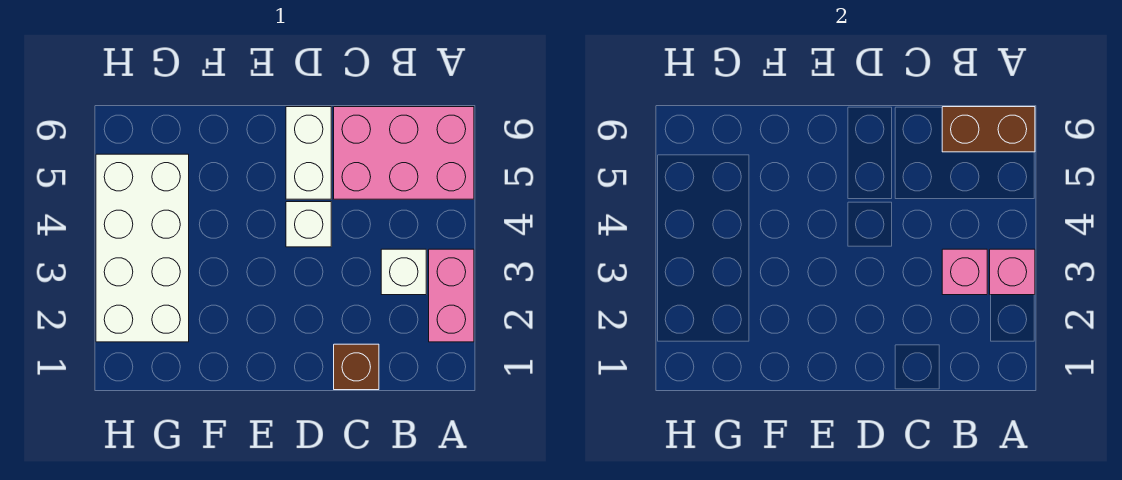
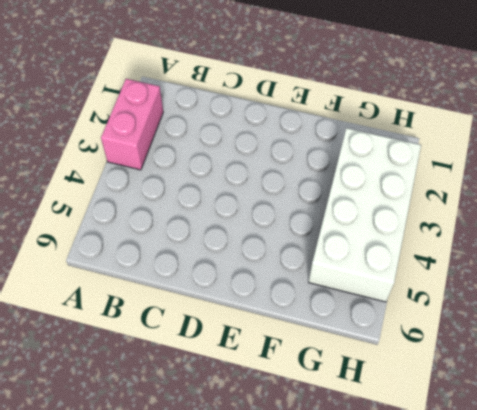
none -> pink brick A5:C6 level 1
none -> white brick B3 level 1

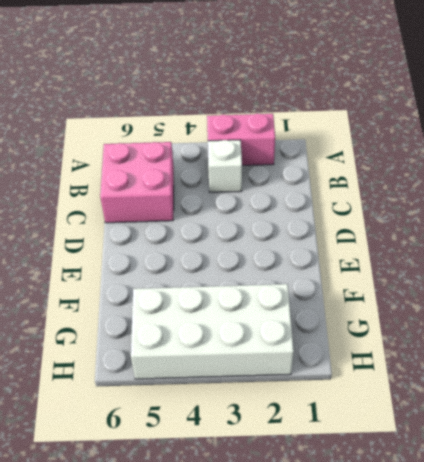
pink brick B5:C6 level 1 -> pink brick A5:C6 level 1
none -> brown brick C1 level 1
none -> white brick D4 level 1

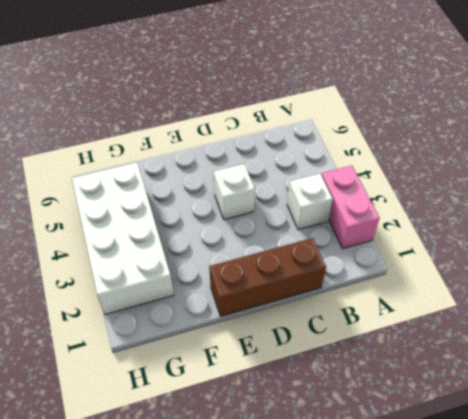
brown brick C1:E1 level 1 -> brown brick C1 level 1
none -> pink brick A5:C6 level 1
none -> white brick D5:D6 level 1

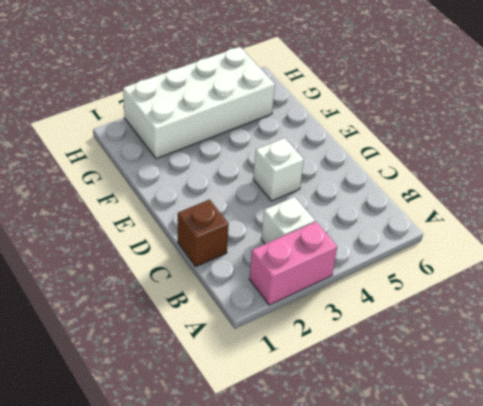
none -> pink brick A5:C6 level 1
none -> white brick D5:D6 level 1

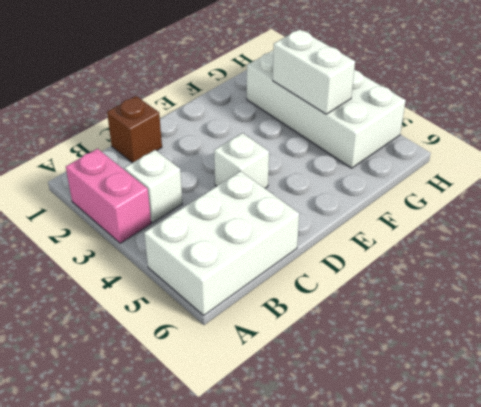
white brick A5:C6 level 1 -> pink brick A5:C6 level 1
white brick G3:G4 level 2 -> white brick D5:D6 level 1
none -> pink brick A3 level 2
none -> brown brick A6:B6 level 2

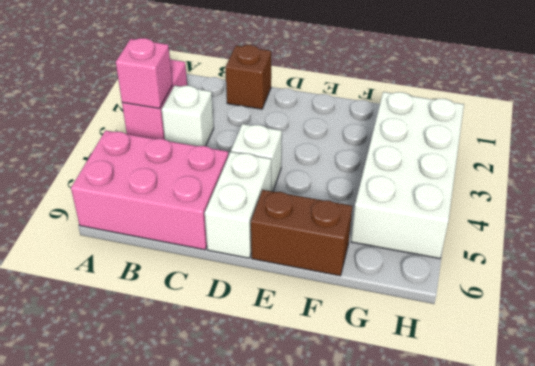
brown brick E6:F6 level 1 -> brown brick A6:B6 level 2
none -> pink brick B3 level 2

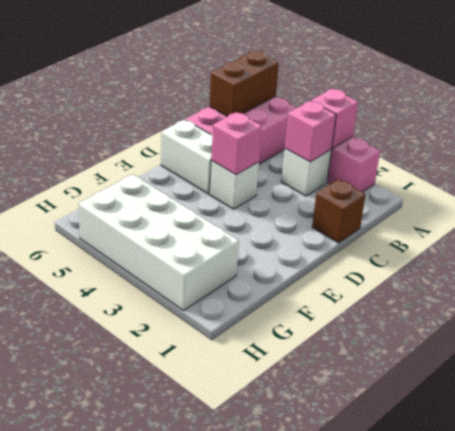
pink brick D4 level 2 -> none

